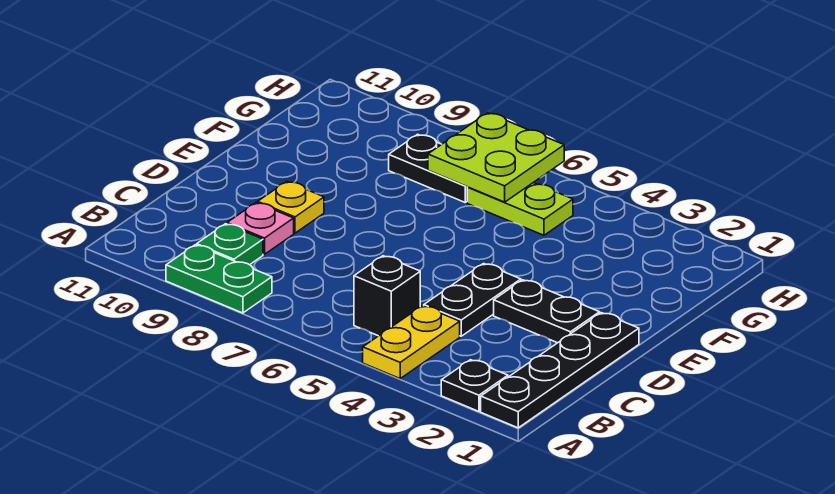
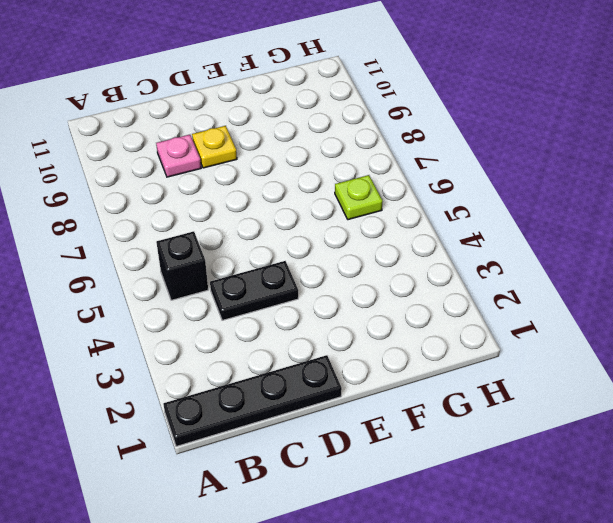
lime plate G6 level 1 -> lime plate G5:G6 level 1
none -> black plate A2 level 1
none -> yellow plate A4:B4 level 1
none -> green plate A8:A9 level 1

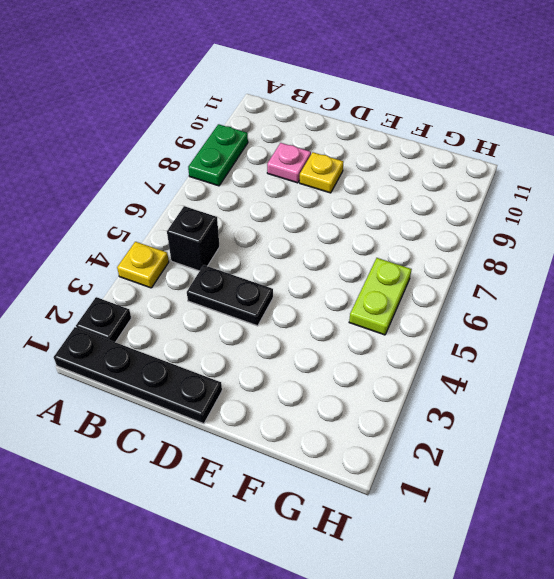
yellow plate A4 level 1 -> yellow plate A4:B4 level 1
none -> green plate B9 level 1
none -> black plate D2:D3 level 1
none -> black plate G7:G8 level 1

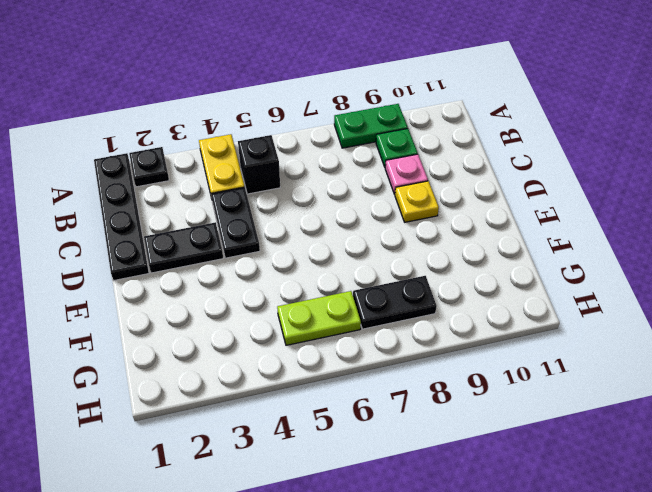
none -> lime plate G6:H7 level 2

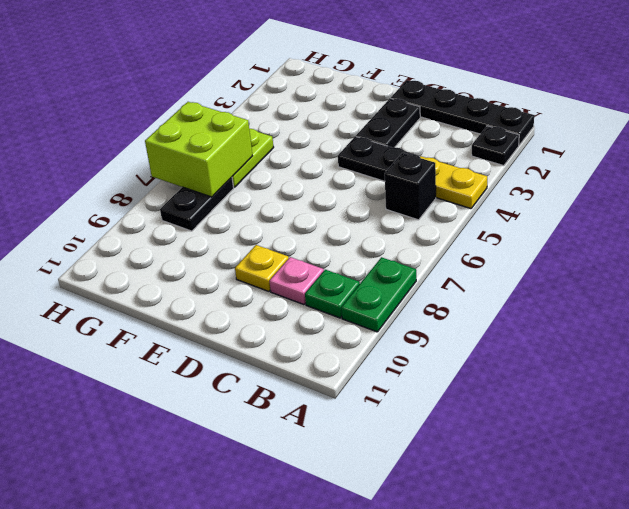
lime brick G6:H7 level 2 -> lime plate G6:H7 level 2

